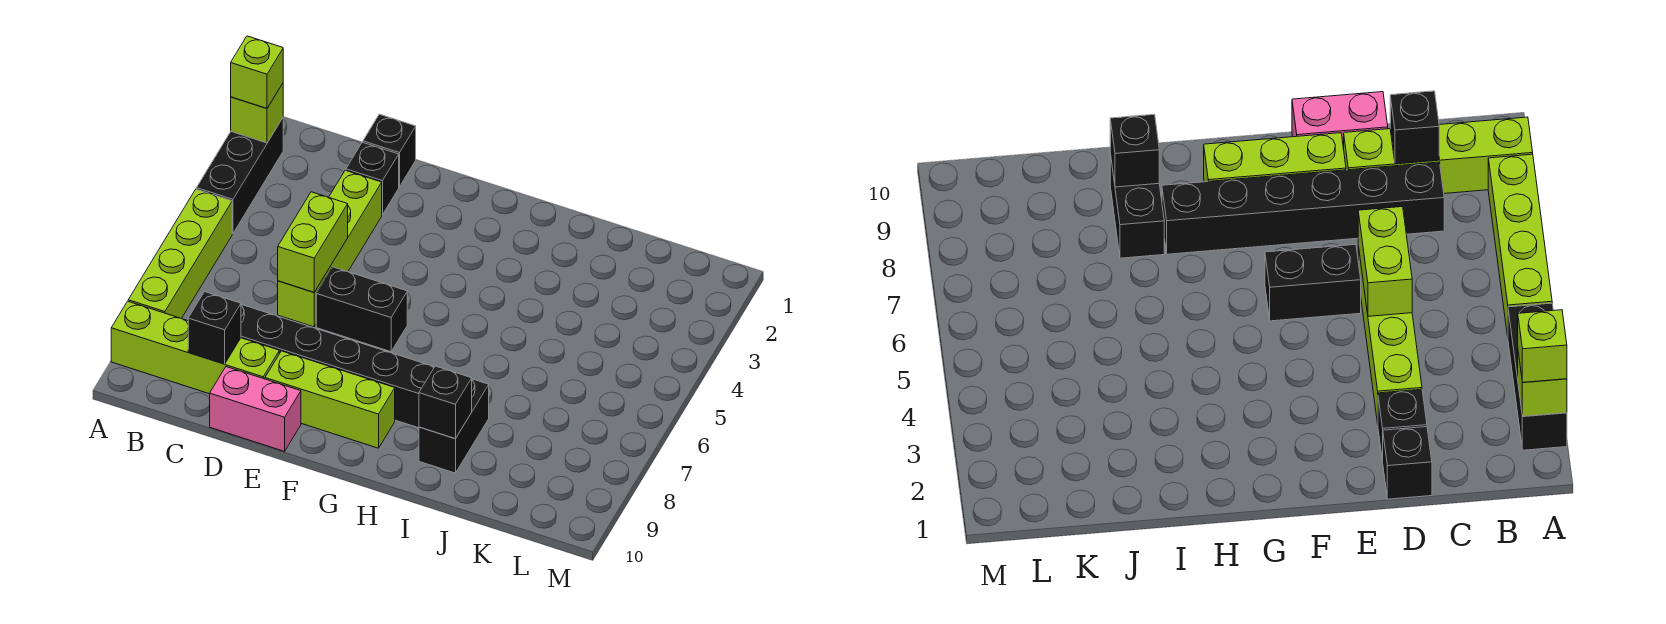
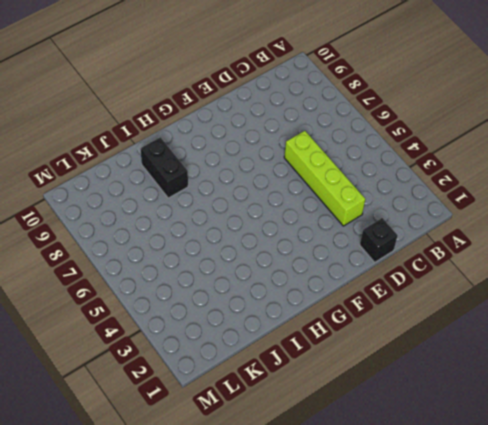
none -> black brick A2:A4 level 1
none -> lime brick A5:A8 level 1
none -> lime brick A9:D9 level 1

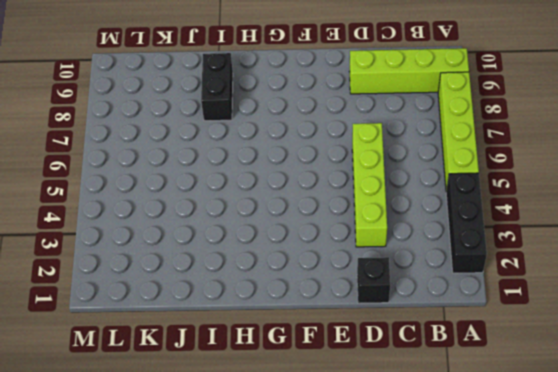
none -> black brick C8:H8 level 1
none -> black brick D2 level 1
none -> pink brick D10:E10 level 1

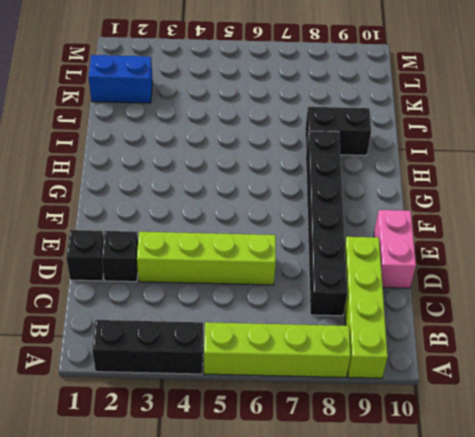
blue brick K1:K2 level 1 -> none
none -> black brick E6:F6 level 1
none -> lime brick E9:G9 level 1
none -> lime brick A2 level 2

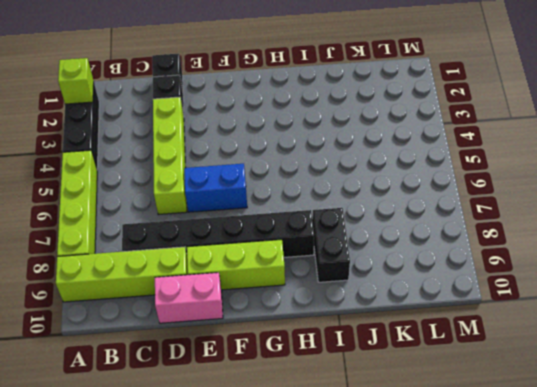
blue brick E6:F6 level 1 -> black brick E6:F6 level 1
none -> black brick C9 level 2
none -> lime brick D5:D6 level 2
none -> black brick I9 level 2

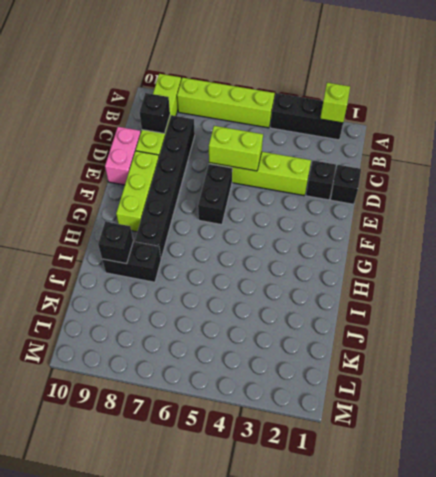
none -> lime brick A2 level 3

